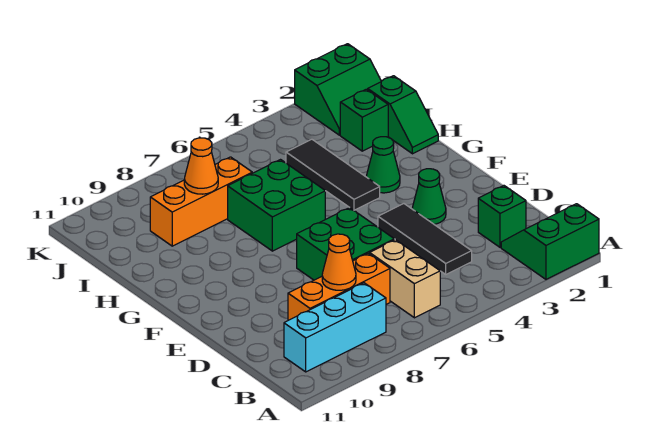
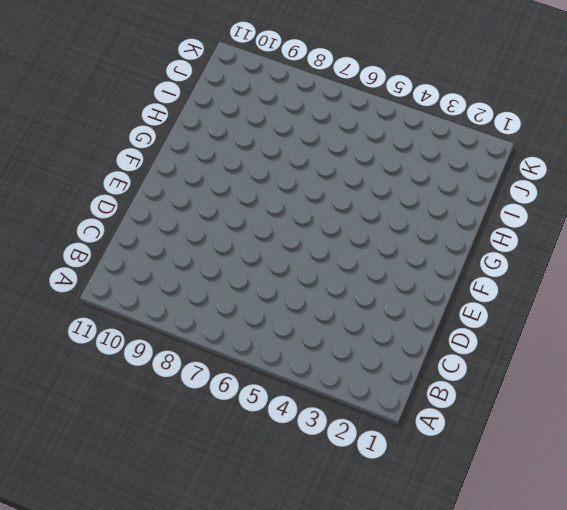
none -> green slope A1:B2 level 1 top A
none -> tan brick B6:C6 level 1
none -> cyan brick B8:B10 level 1

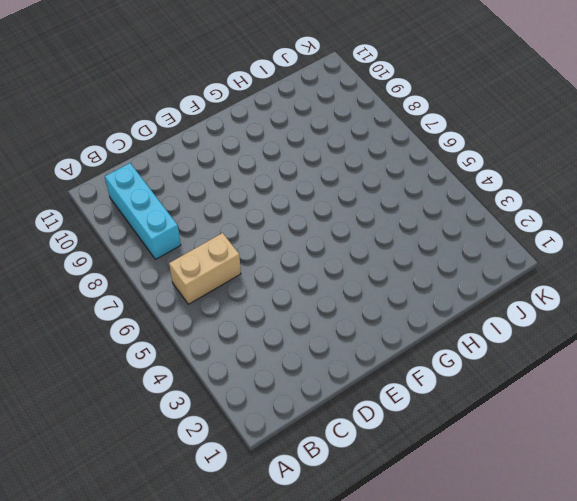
none -> green slope A1:B2 level 1 top A
none -> green brick C2 level 1
none -> black tile C4:E4 level 1

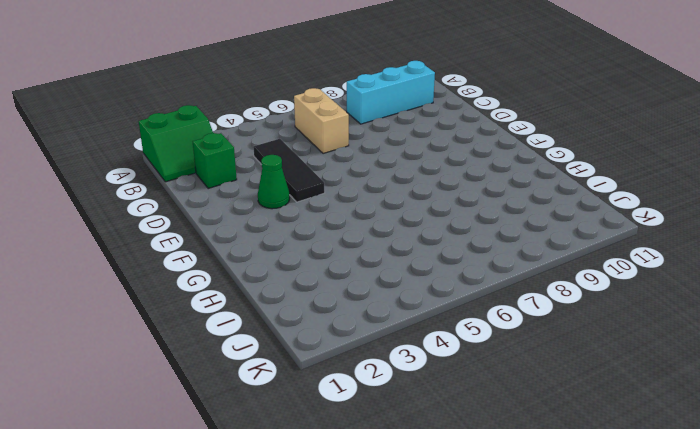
none -> orange brick C7:C9 level 1
none -> green brick D6:E7 level 1
none -> green cone G3 level 1

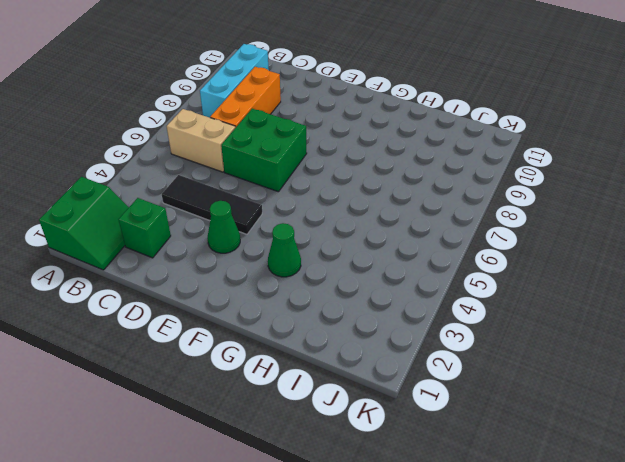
none -> black tile G4:I4 level 1
none -> green brick G6:H7 level 1
none -> green slope H1:I1 level 1 top I

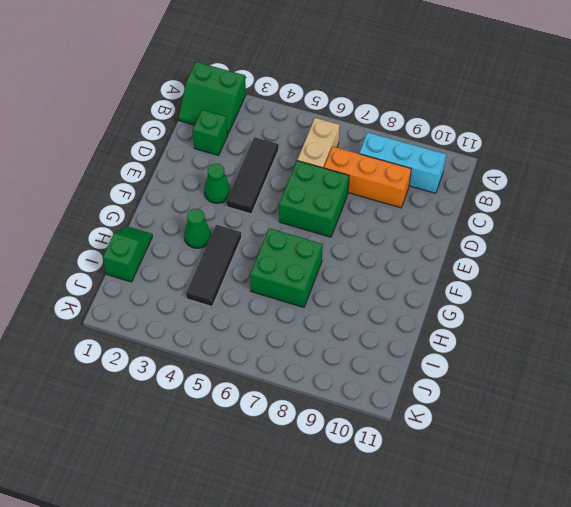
none -> green brick I2 level 1
none -> orange brick I7:I9 level 1
none -> green slope J1:K2 level 1 top K

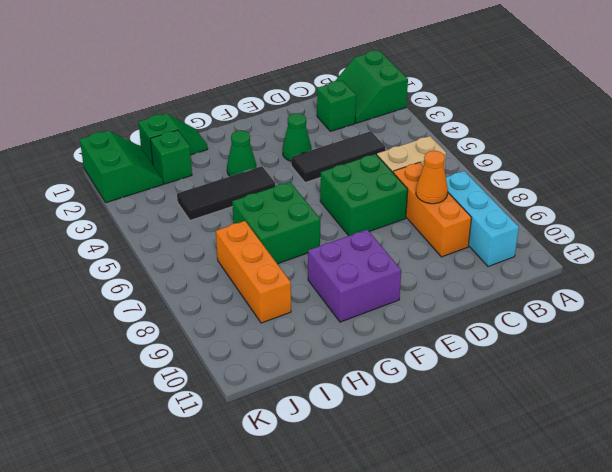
purple brick F9:G10 level 1 -> none
none -> orange cone I8 level 2

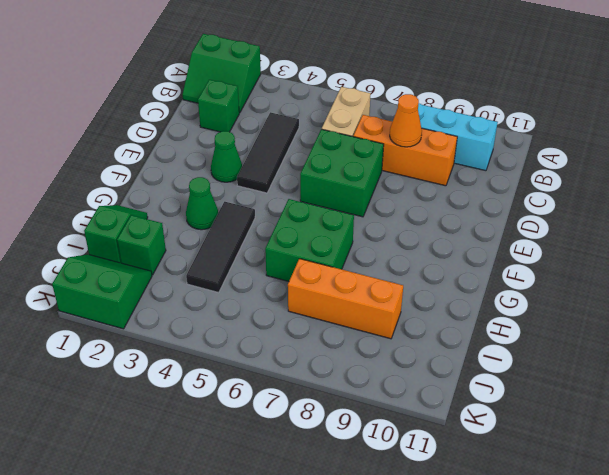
none -> orange cone I8 level 2

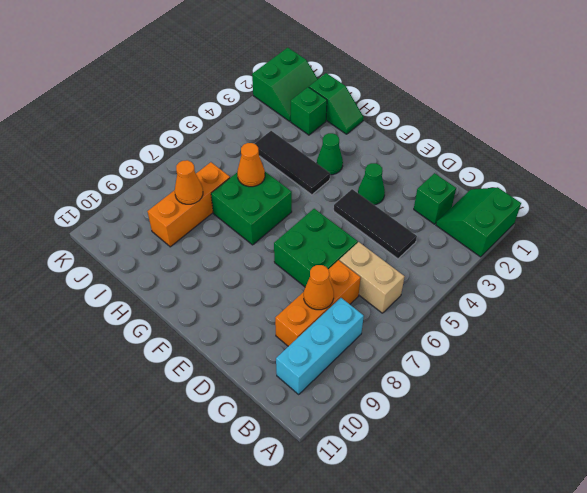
orange cone H6 level 2 -> none

